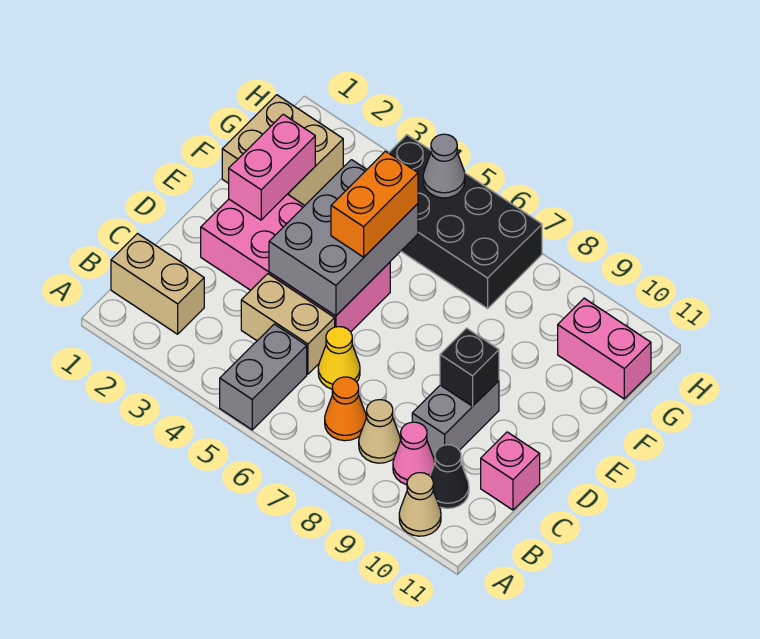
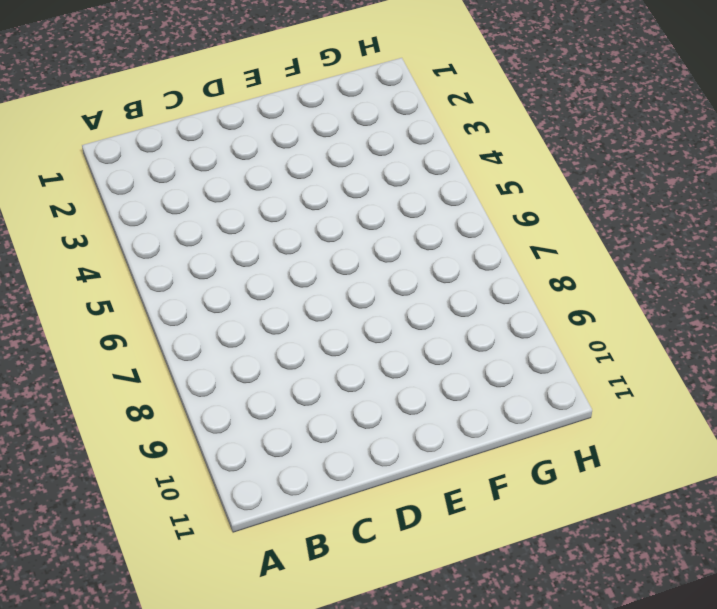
none -> grey brick A5:B5 level 1
none -> tan cone A10 level 1
none -> tan brick B1:B2 level 1

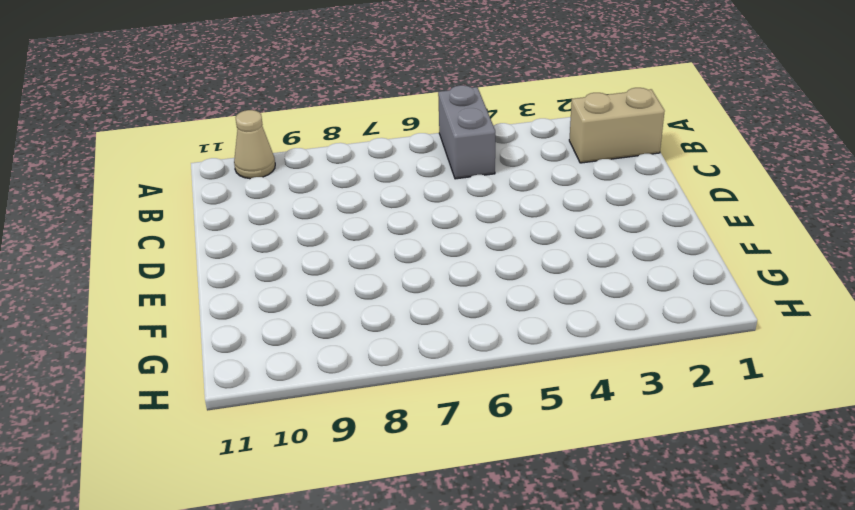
none -> orange cone B7 level 1
none -> tan cone B8 level 1
none -> pink cone B9 level 1

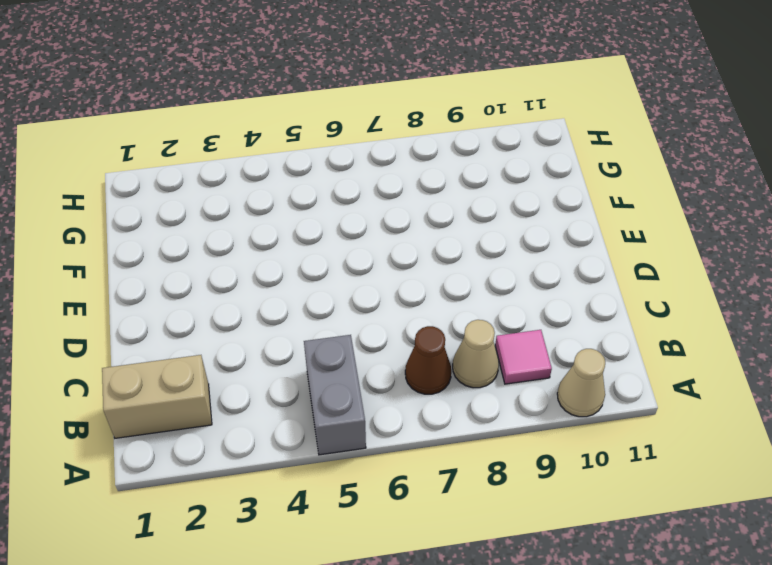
brown cone B7 level 1 -> orange cone B7 level 1
pink tile B9 level 1 -> pink cone B9 level 1
none -> black cone B10 level 1
none -> tan brick C4:C5 level 1
none -> yellow cone C6 level 1

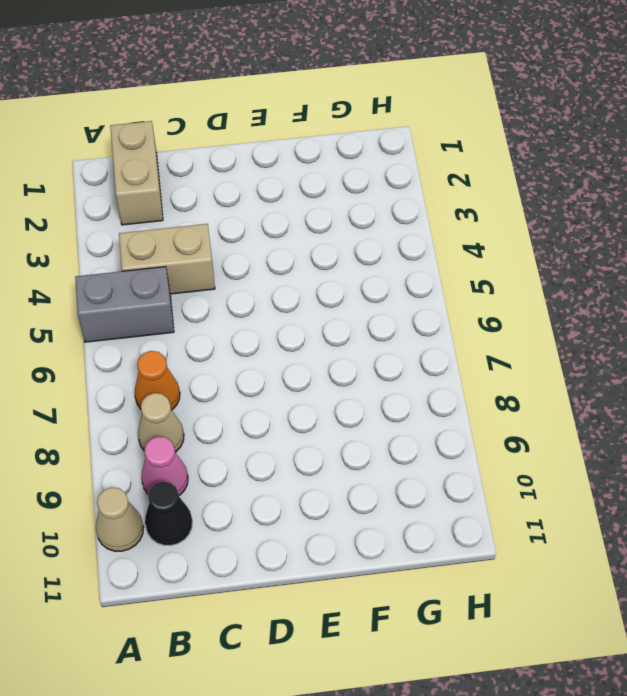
tan brick B4:C4 level 1 -> tan brick C4:C5 level 1
none -> yellow cone C6 level 1
none -> grey brick C9:D9 level 1
none -> pink brick C11 level 1

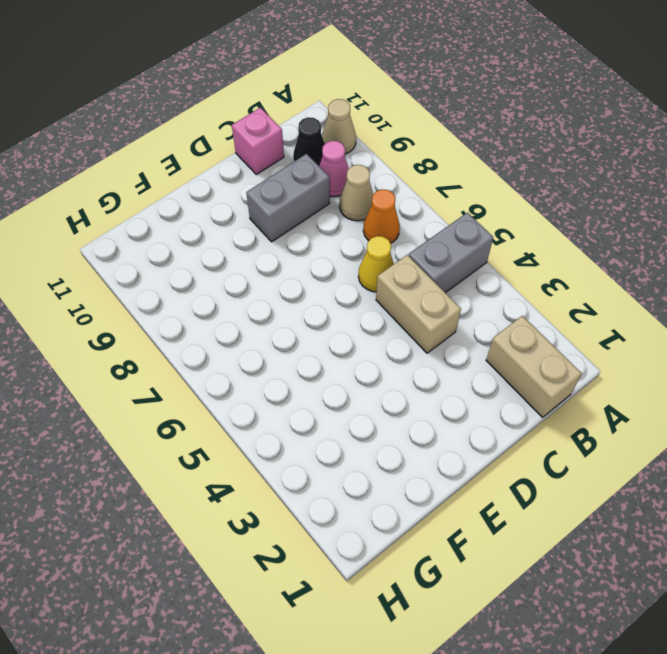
none -> pink brick D2:E5 level 1
none -> tan brick F1:G2 level 1
none -> black brick G4:H7 level 1

